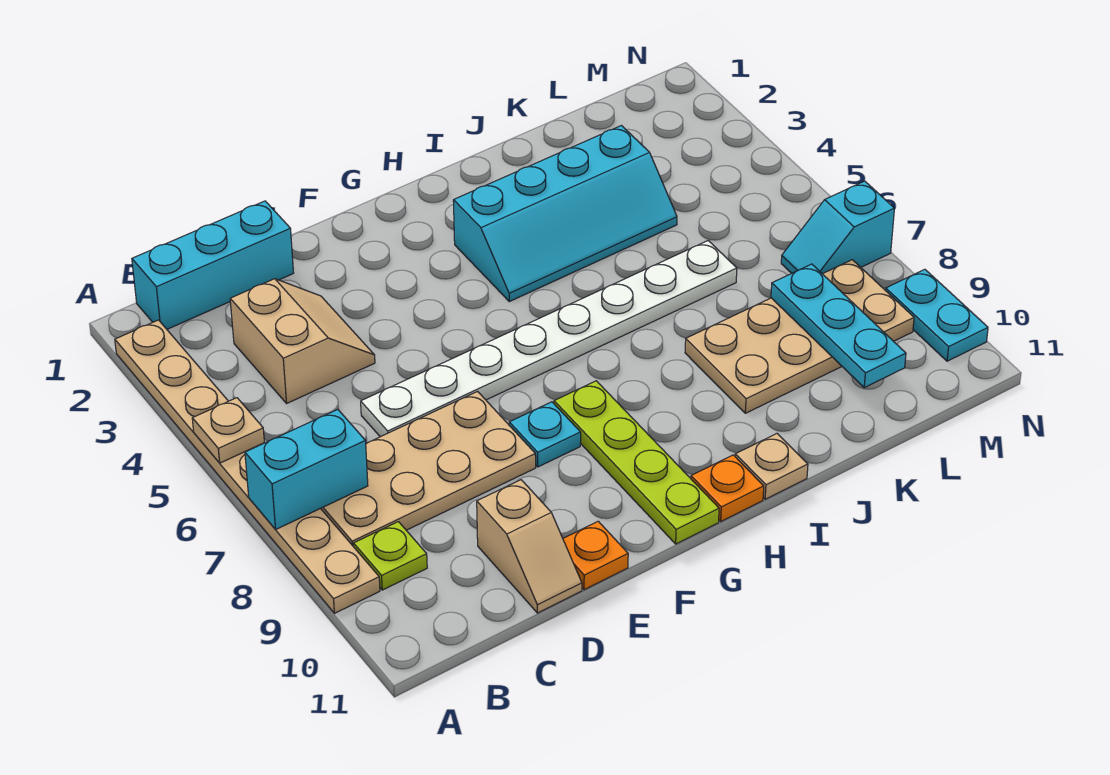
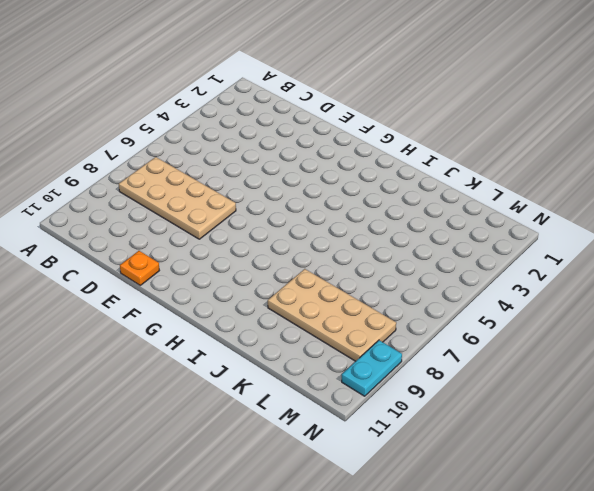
none -> tan plate A2:A9 level 1
none -> cyan brick B1:D1 level 1
none -> lime plate B9 level 1

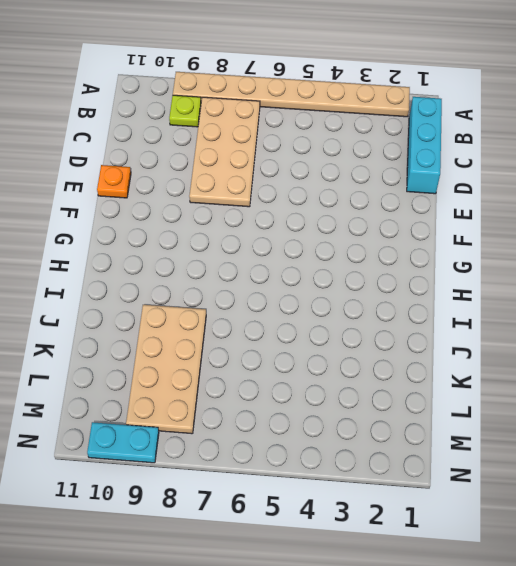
none -> tan slope C3:D4 level 1 top C
none -> white plate D6:K6 level 1
none -> tan slope D10:D11 level 1 top 10

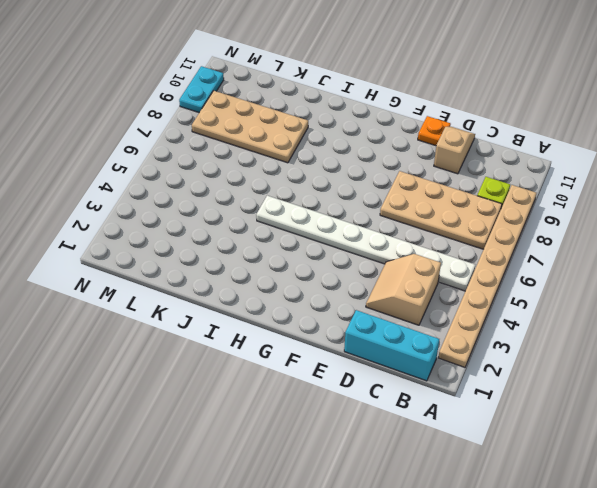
white plate B5:I5 level 1 -> white plate D6:K6 level 1
none -> cyan plate F8 level 1
none -> lime plate G8:G11 level 1
none -> cyan slope H3:K4 level 1 top 3

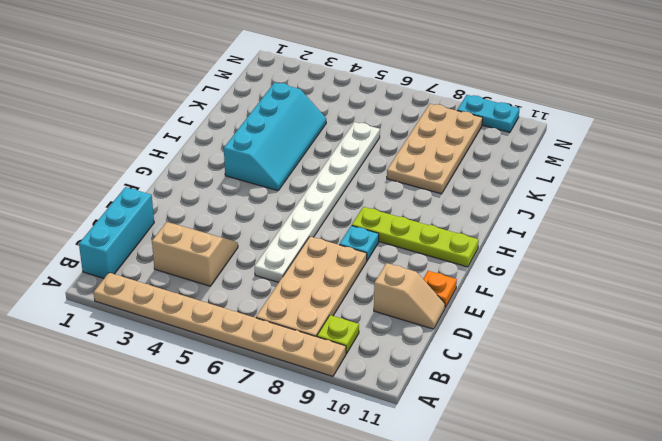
none -> orange plate H11 level 1
none -> tan plate I11 level 1
none -> cyan slope M7:N7 level 1 top N

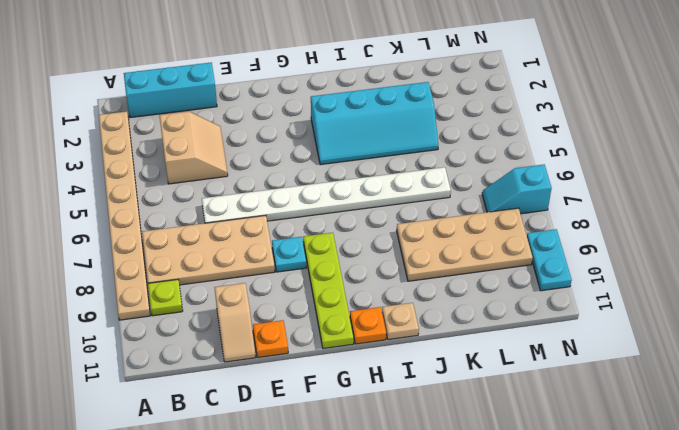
none -> tan plate A5 level 2
none -> cyan brick A7:B7 level 2
none -> cyan plate L8:L10 level 2

